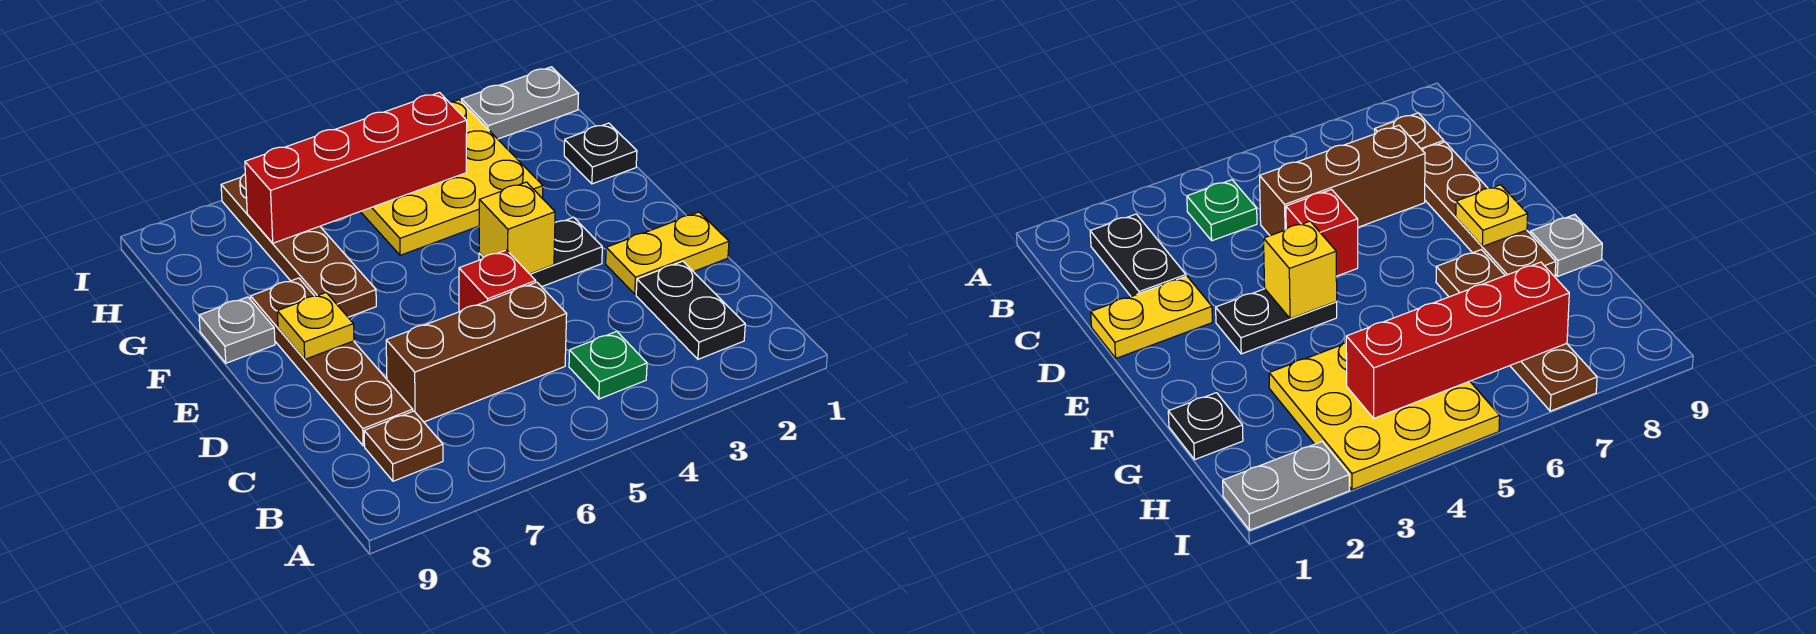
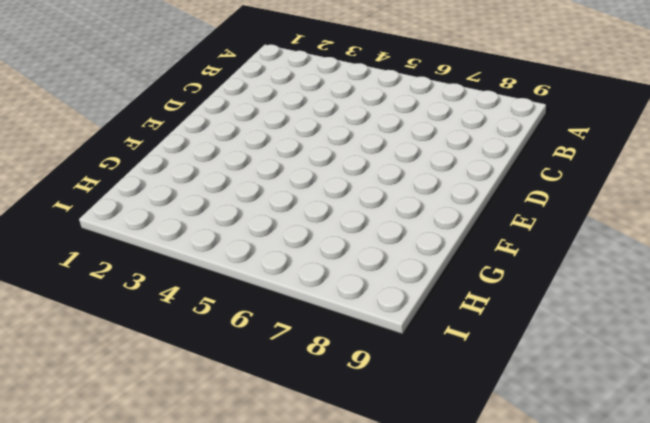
none -> black plate B2:C2 level 1
none -> green plate B4 level 1
none -> brown plate B8 level 1

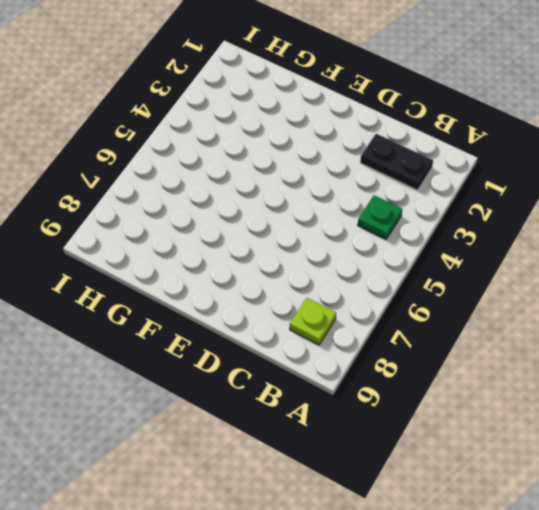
lime plate B8 level 1 -> brown plate B8 level 1
none -> brown brick C5:C7 level 1
none -> brown plate C8:F8 level 1
none -> yellow plate D1:D2 level 1

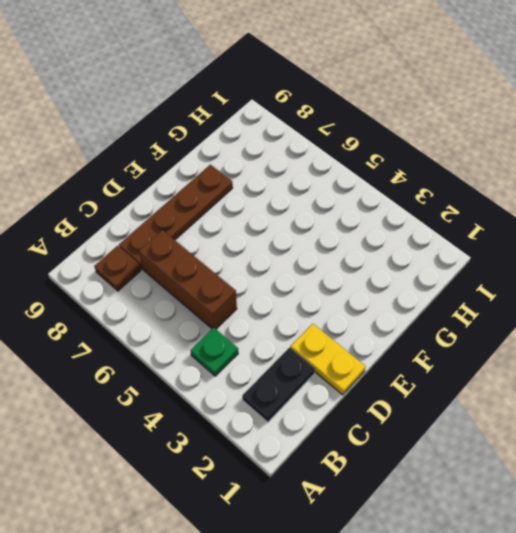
none -> red brick D5 level 1
none -> black plate E3:E4 level 1
none -> brown plate F7:I7 level 1

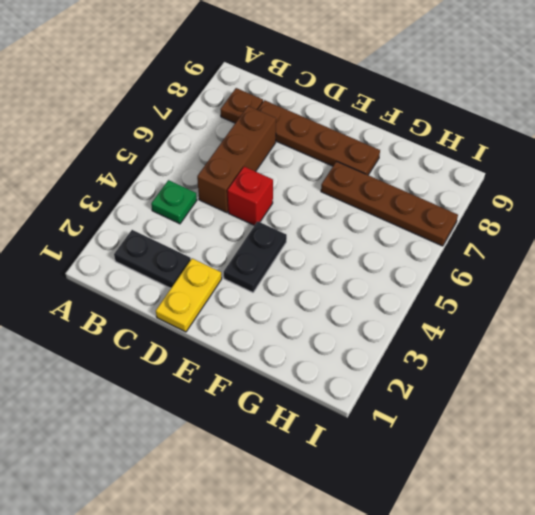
none -> grey plate F9 level 1
none -> black plate G1 level 1
none -> yellow plate G3:I5 level 1

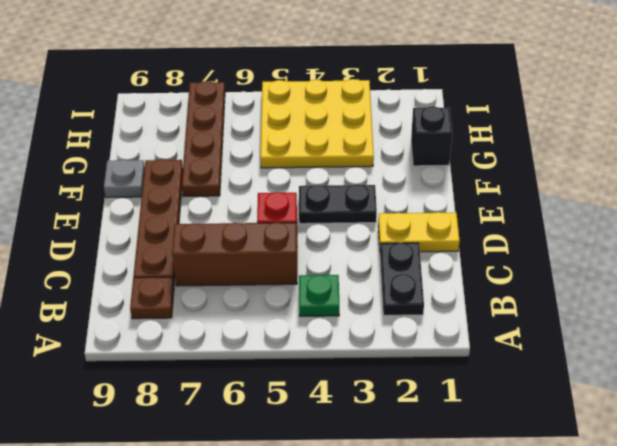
black brick G1 level 1 -> black plate G1 level 1
none -> grey plate I1:I2 level 1
none -> yellow brick E4 level 2
none -> yellow plate E8 level 2

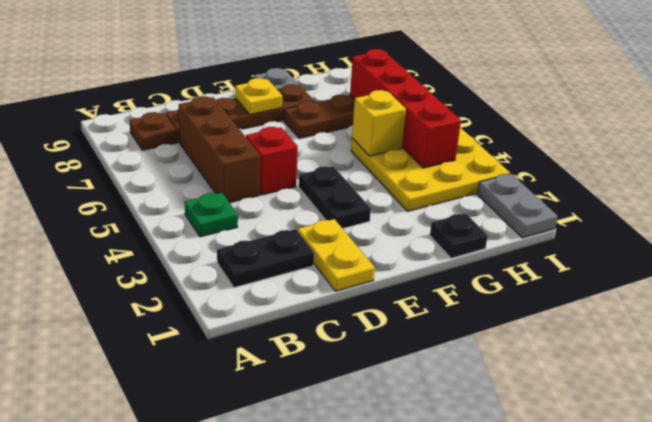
yellow brick G5 level 2 -> yellow brick E4 level 2

